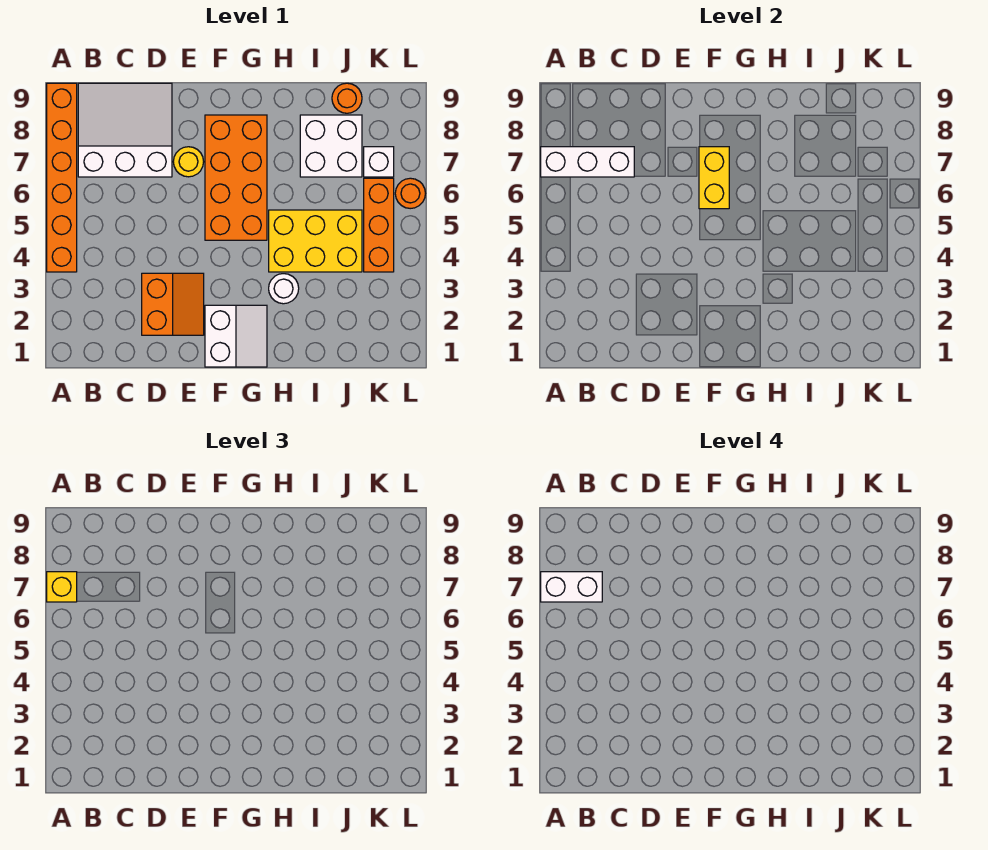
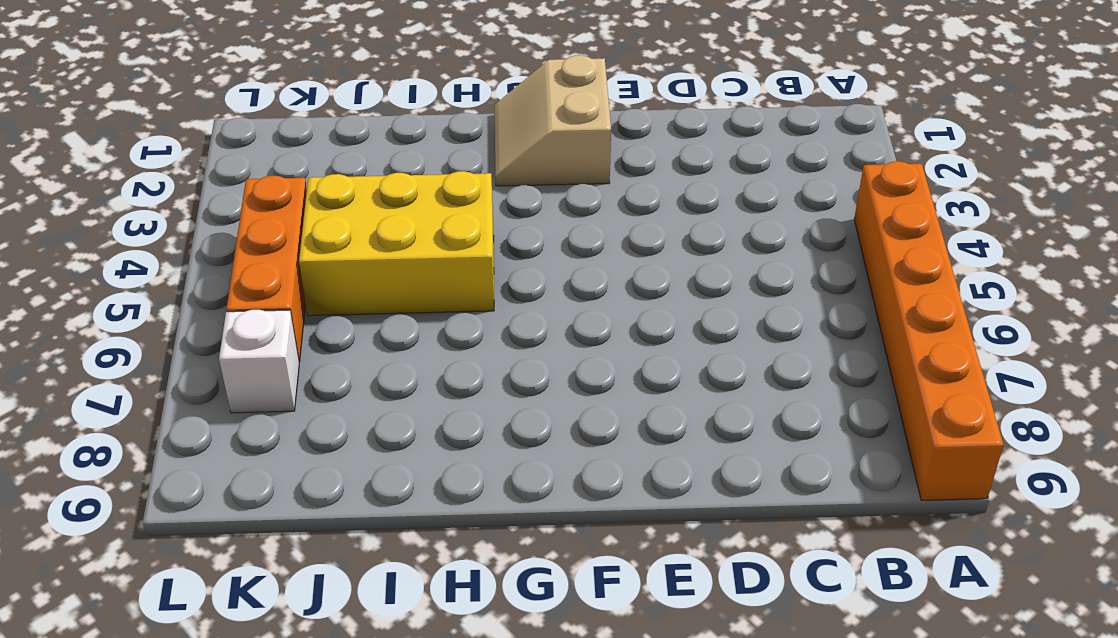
tan slope F1:G2 level 1 top F -> white slope F1:G2 level 1 top F
none -> white slope B7:D9 level 1 top 7
none -> orange slope D2:E3 level 1 top D
none -> yellow round brick E7 level 1

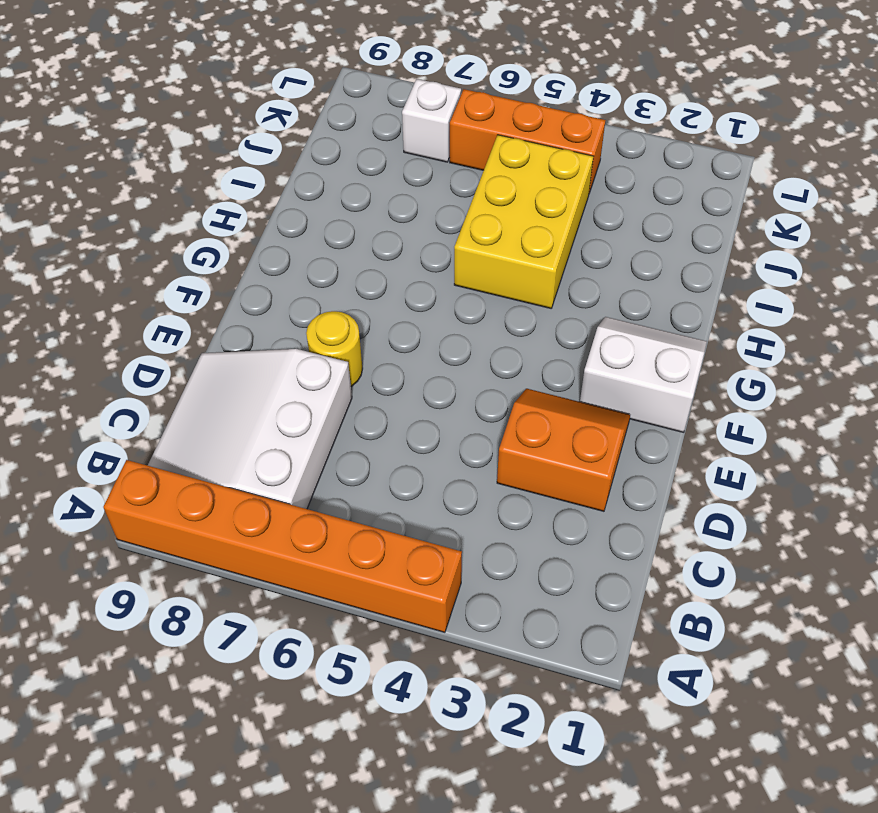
none -> orange brick F5:G8 level 1
none -> white round brick H3 level 1
none -> white brick I7:J8 level 1

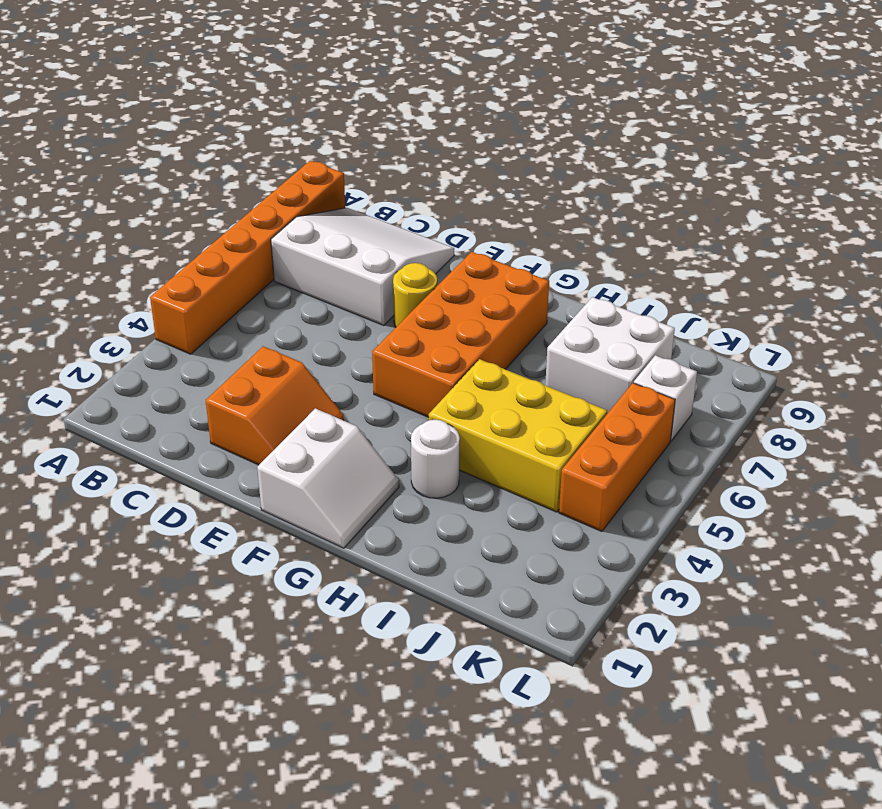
none -> orange round brick J9 level 1
none -> orange round brick L6 level 1
none -> white brick A7:C7 level 2

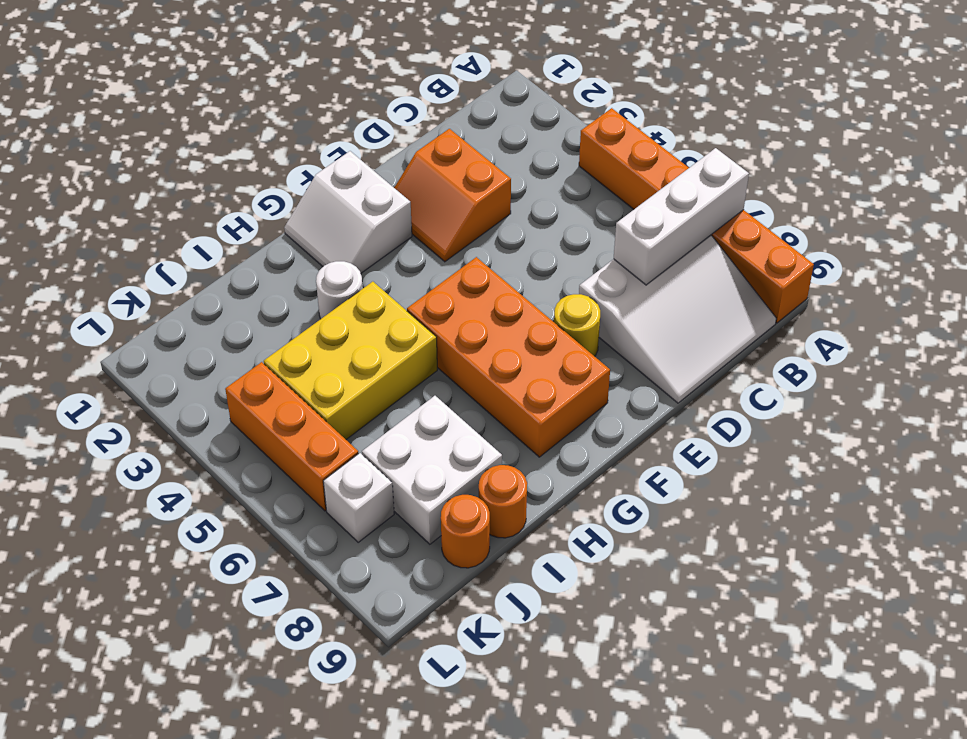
orange round brick I9 level 1 -> orange round brick L6 level 1
none -> yellow brick F6:F7 level 2
none -> yellow brick A7 level 3
none -> white brick A7:B7 level 4

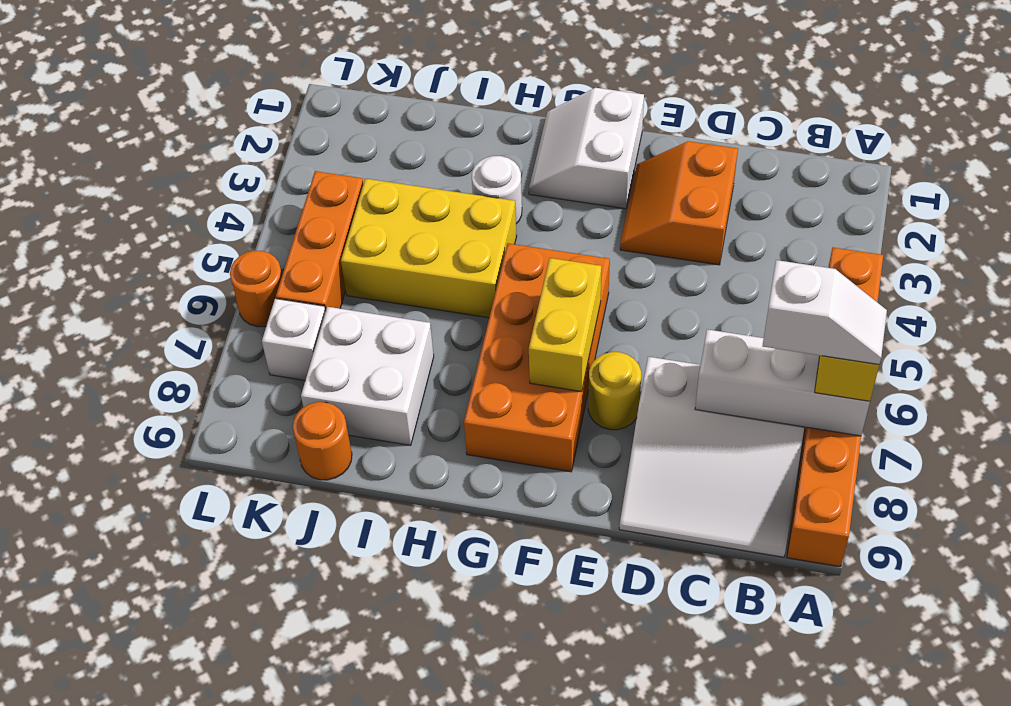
white slope A7:B7 level 4 top B -> white brick A7:B7 level 4

